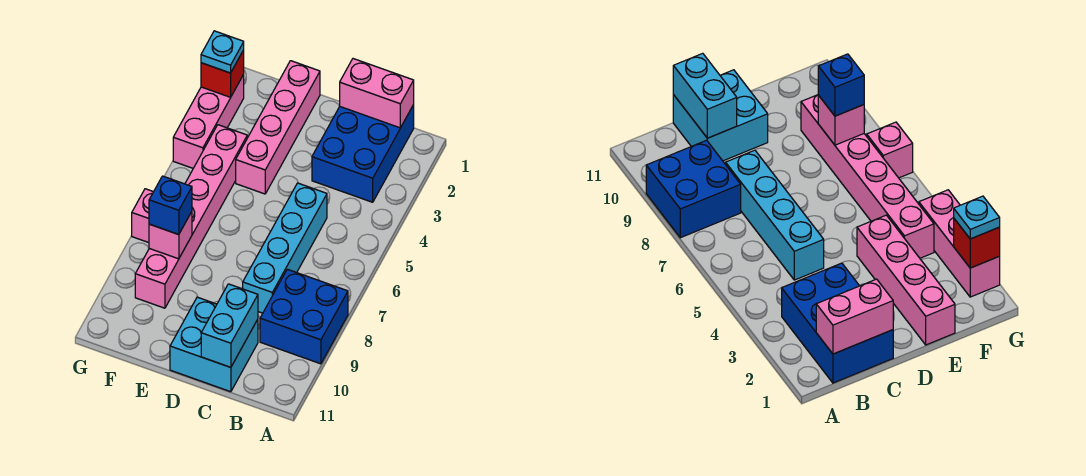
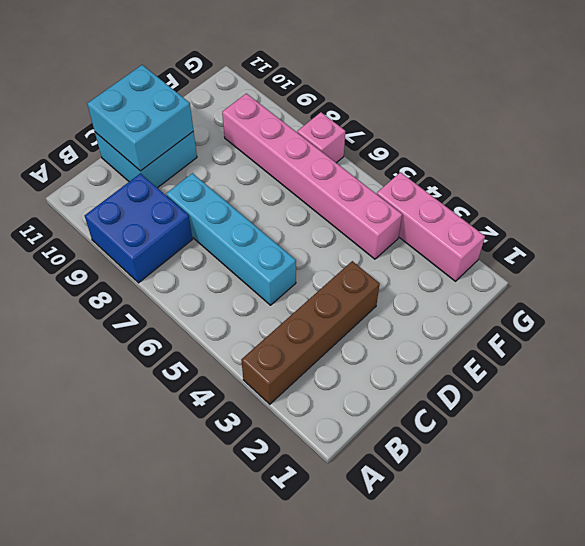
brown brick A3:D3 level 1 -> blue brick B1:C3 level 1
cyan brick C10:D11 level 2 -> cyan brick C10:C11 level 2
none -> pink brick E1:E4 level 1
none -> pink brick B1:C1 level 2
none -> pink brick F8 level 2

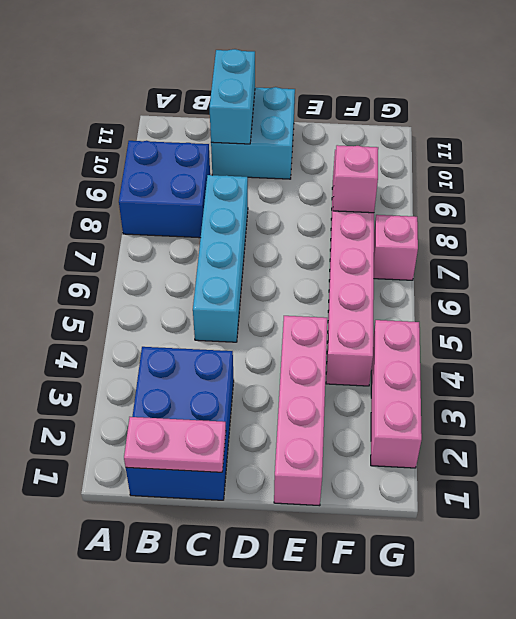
pink plate B1:C1 level 2 -> pink brick B1:C1 level 2
none -> red brick G2 level 2
none -> blue brick F8 level 3
none -> cyan plate G2 level 3

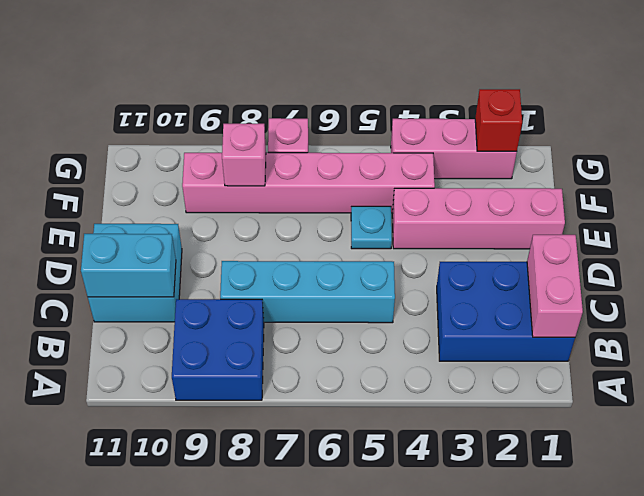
cyan plate E5 level 1 -> cyan plate G2 level 3
none -> blue brick F8 level 3

